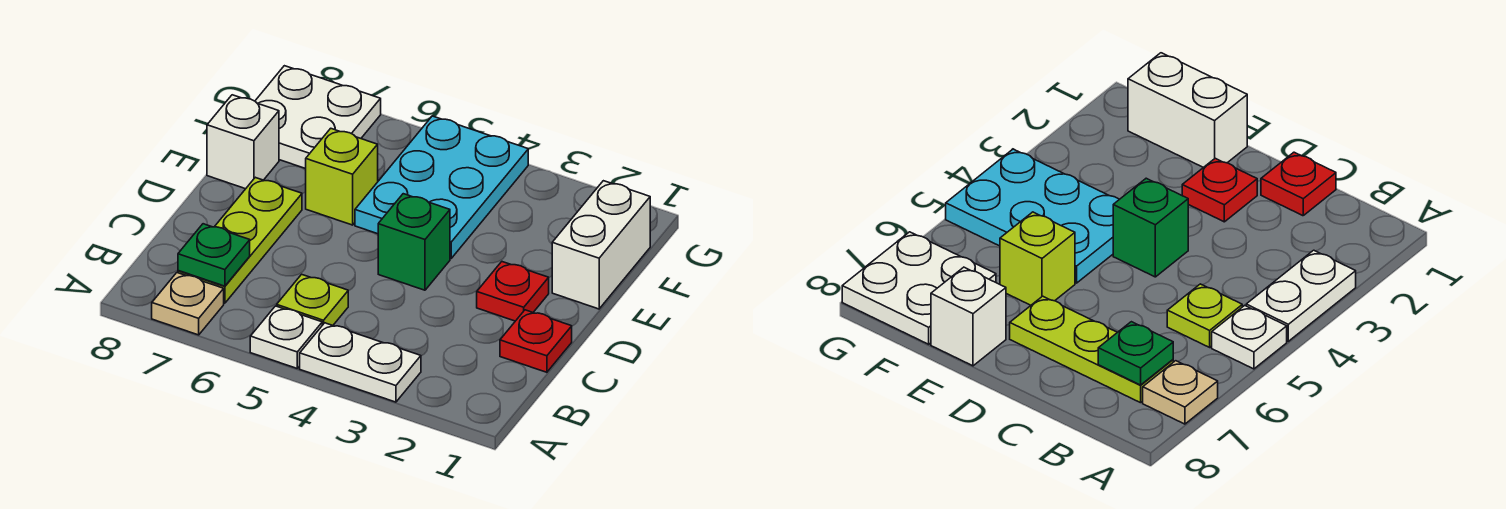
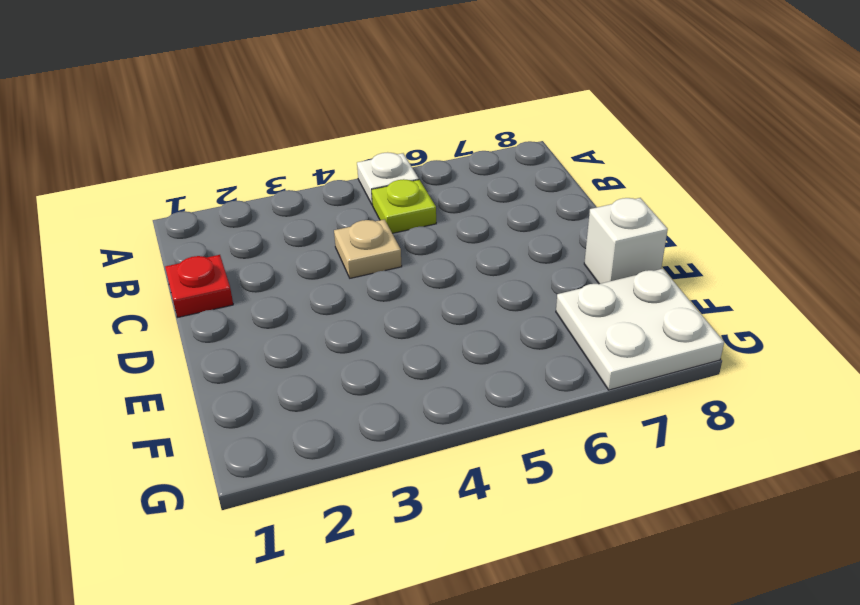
tan plate C4 level 1 -> tan plate A7 level 1
none -> white plate A3:A4 level 1
none -> lime plate B7:D7 level 1
none -> red plate D2 level 1

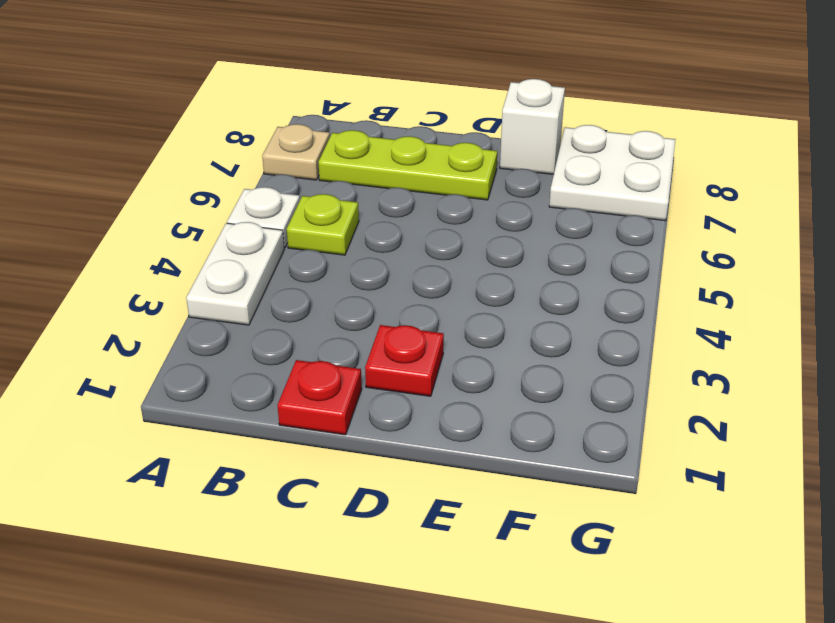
none -> green brick D4 level 1
none -> white brick E1:F1 level 1
none -> cyan plate E4:G5 level 1

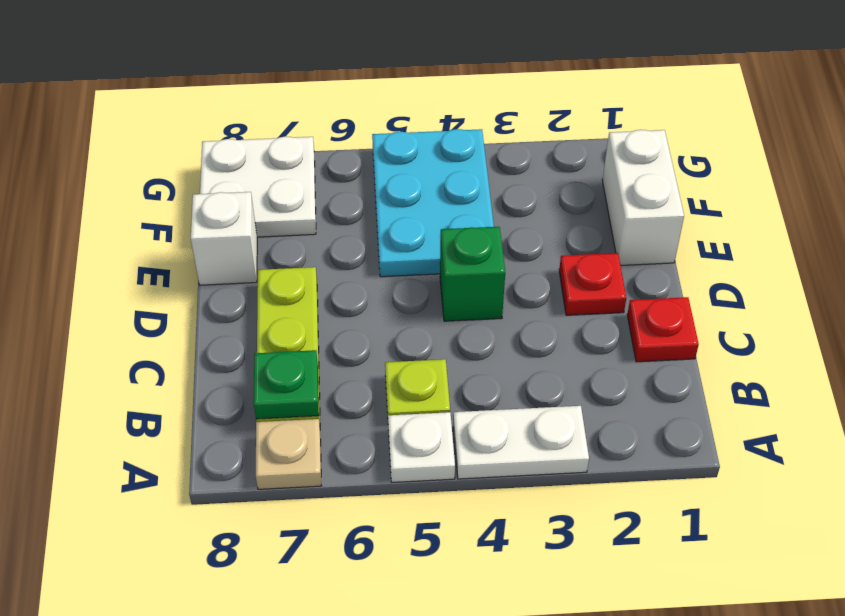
none -> lime brick E6 level 1

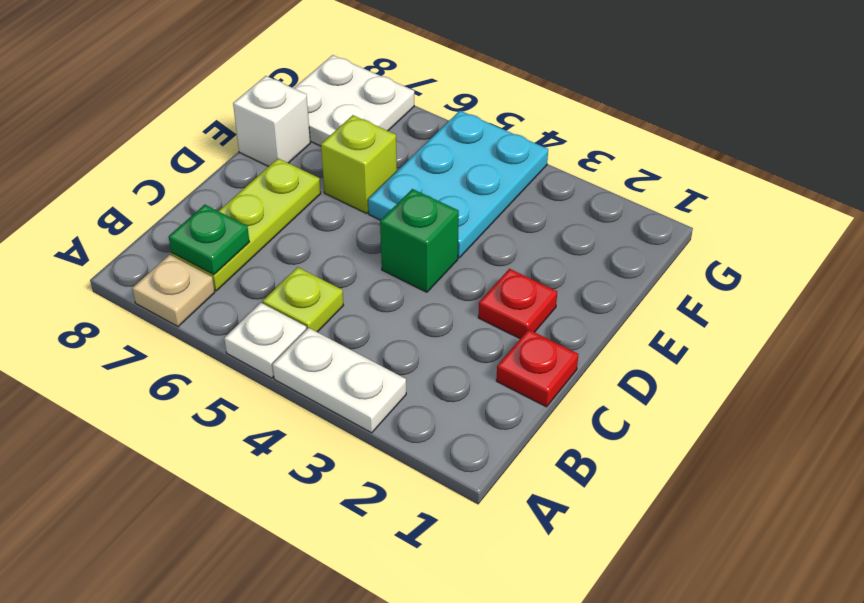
none -> white brick E1:F1 level 1

